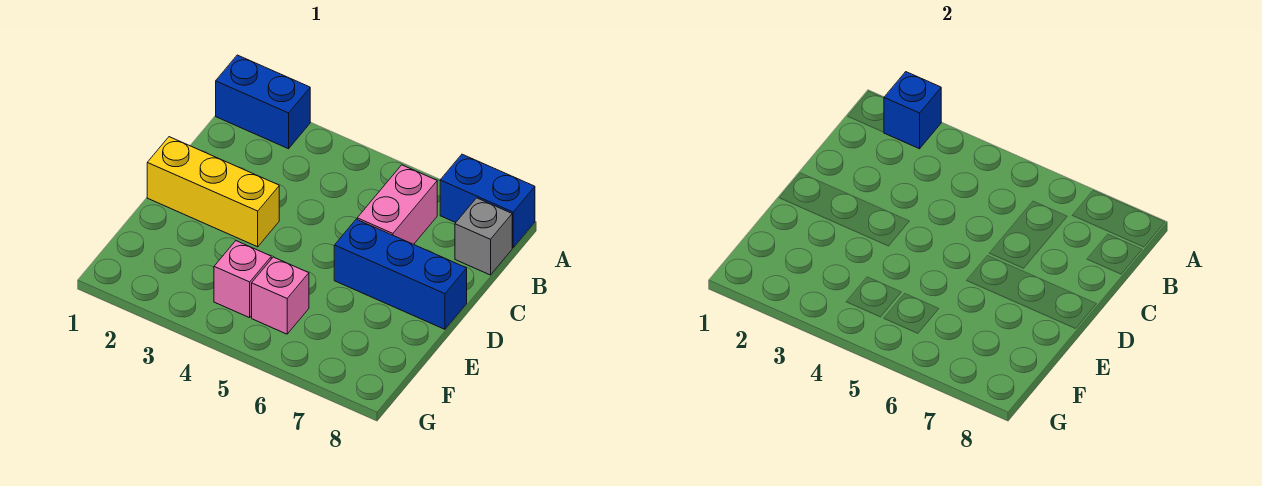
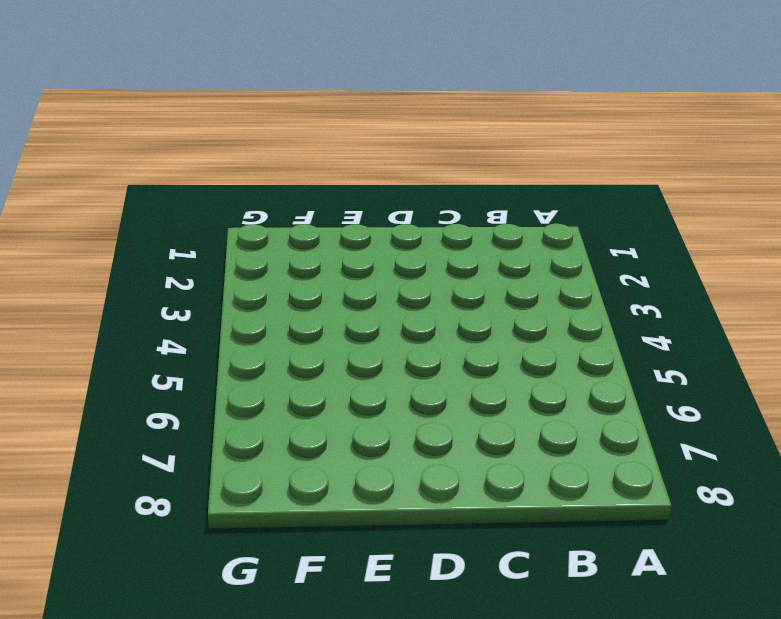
none -> blue brick A1:A2 level 1
none -> blue brick A7:A8 level 1

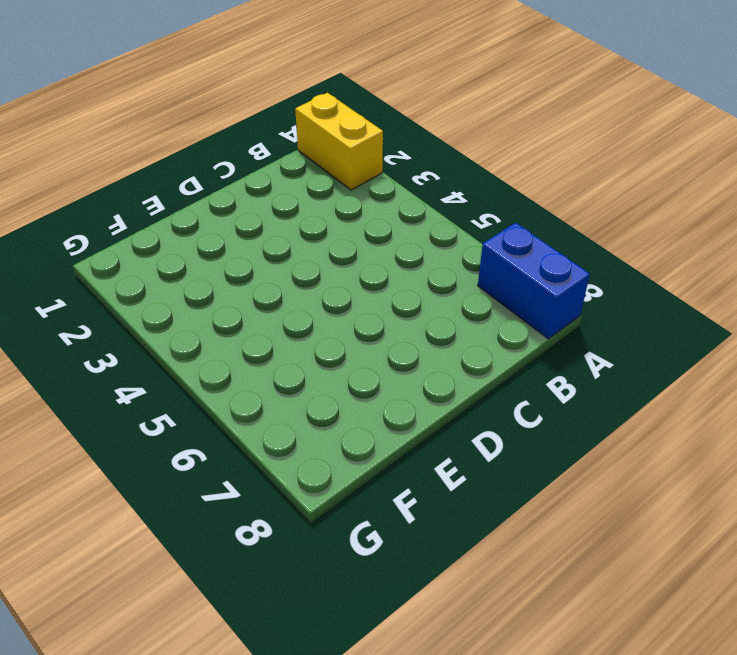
yellow brick A1:A2 level 1 -> blue brick A1:A2 level 1
none -> pink brick B6:C6 level 1
none -> grey brick B8 level 1

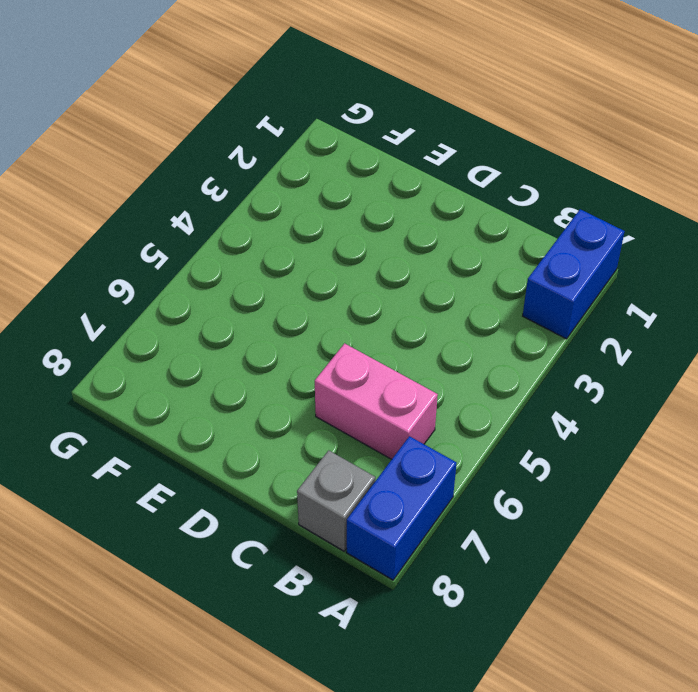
none -> yellow brick D1:D3 level 1
none -> blue brick D6:D8 level 1

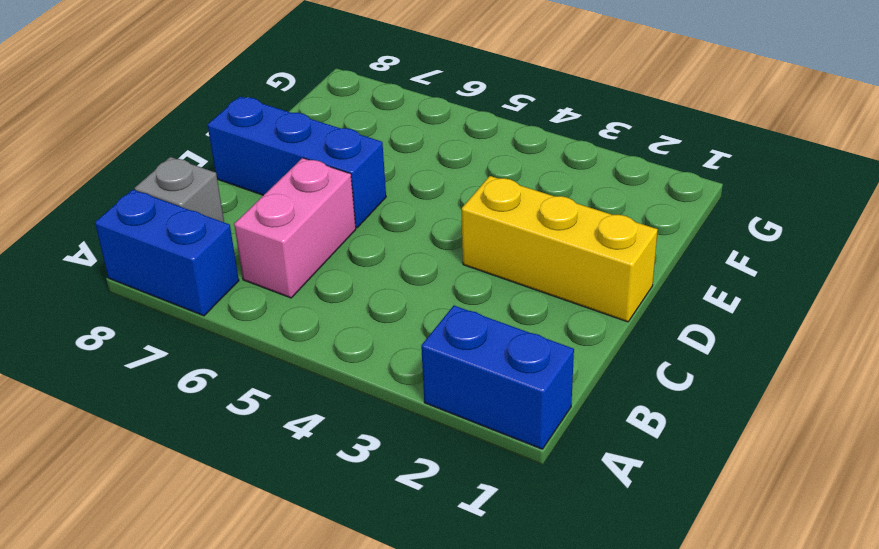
none -> pink brick F4 level 1
none -> pink brick F5 level 1

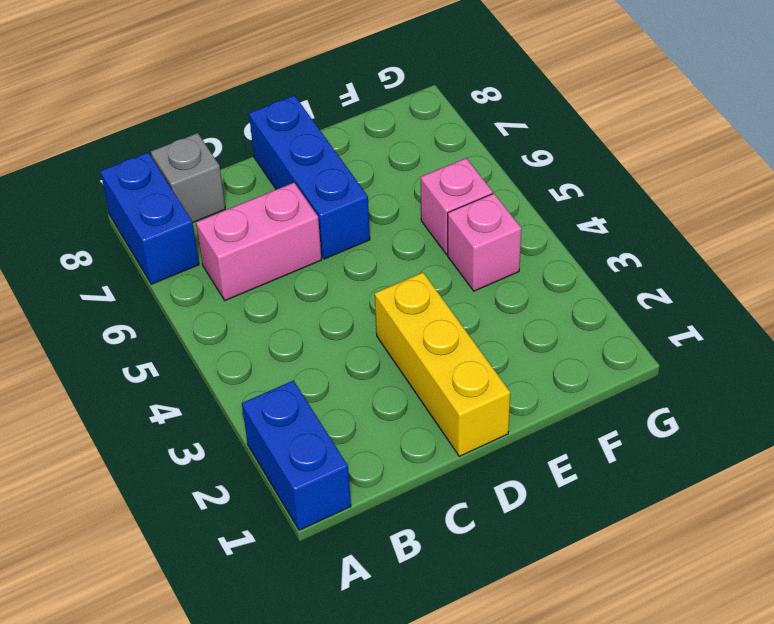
none -> blue brick A2 level 2

